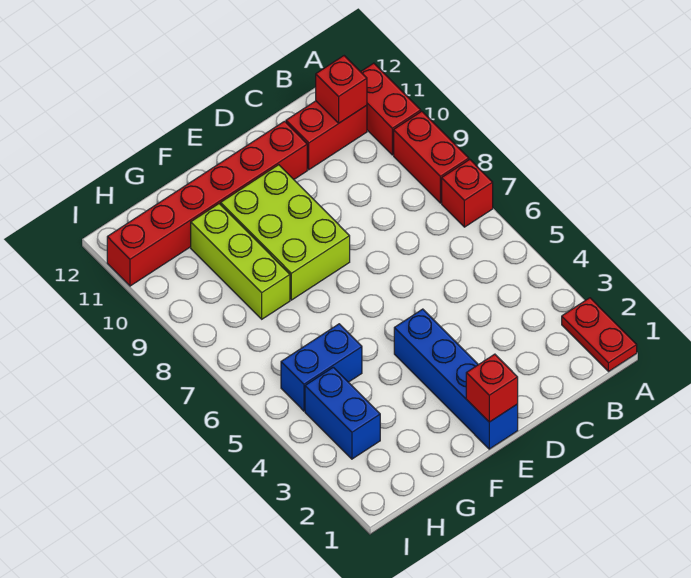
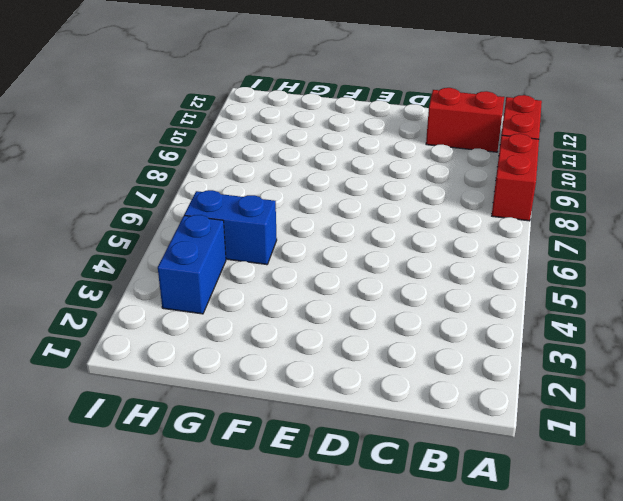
none -> red plate A1:A2 level 1
none -> red brick A7 level 1
none -> red brick D11:I11 level 1

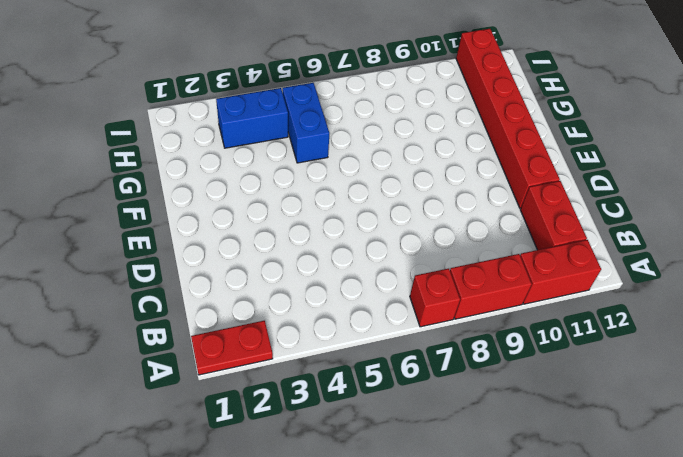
none -> blue brick E1:E4 level 1
none -> lime brick E8:F10 level 1
none -> lime brick G8:G10 level 1

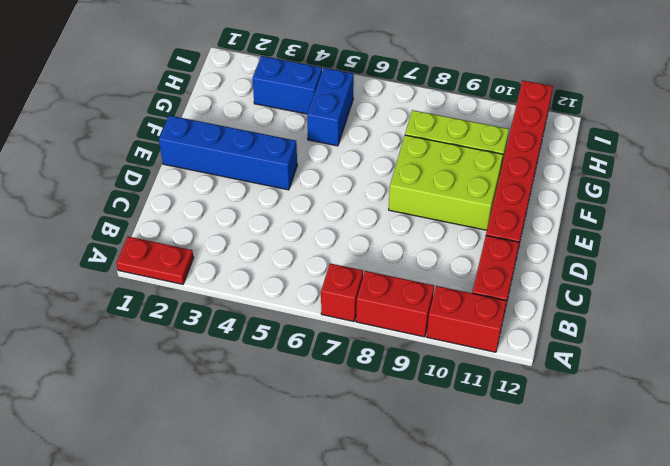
none -> red brick B11 level 2
none -> red brick E1 level 2

